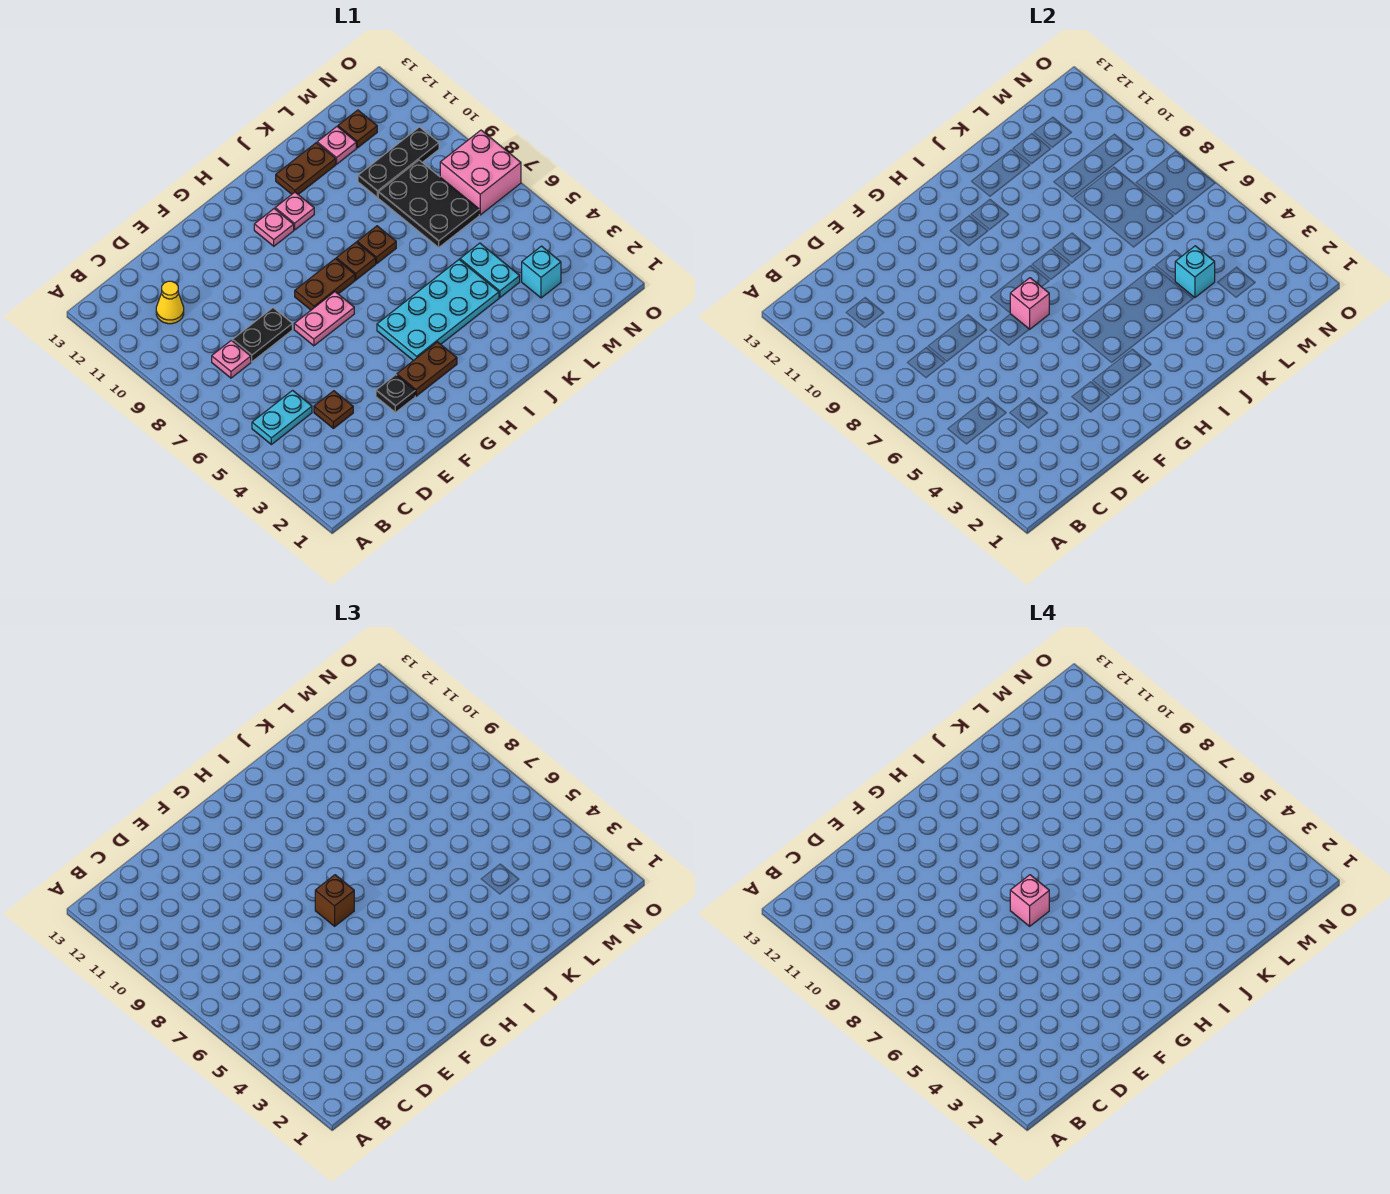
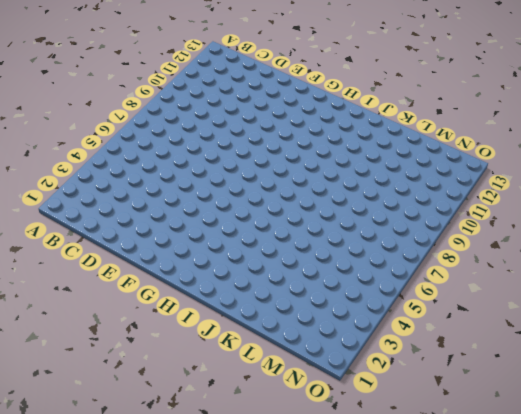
none -> cyan plate B5:C5 level 1
none -> pink plate C8 level 1
none -> yellow cone C11 level 1

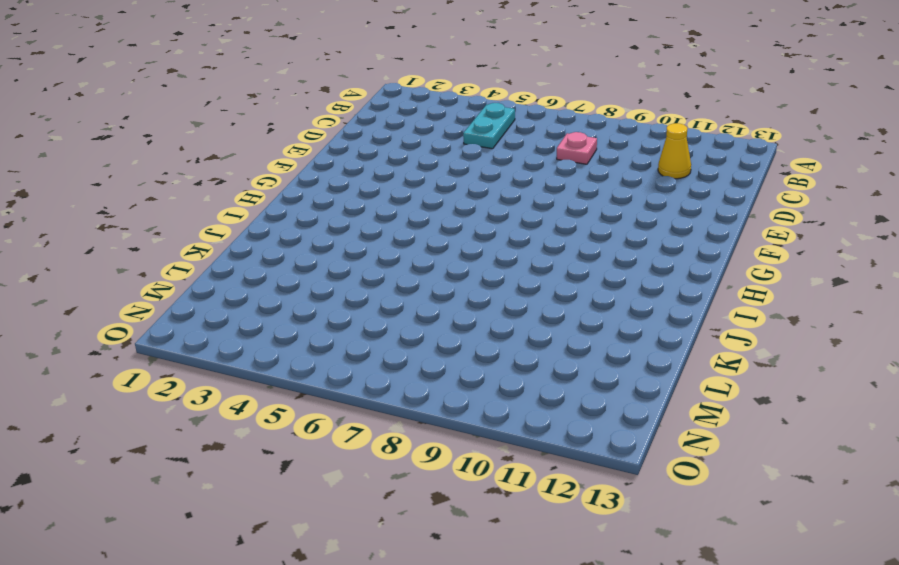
none -> brown plate D4 level 1
none -> black plate D8:E8 level 1
none -> black plate F3 level 1

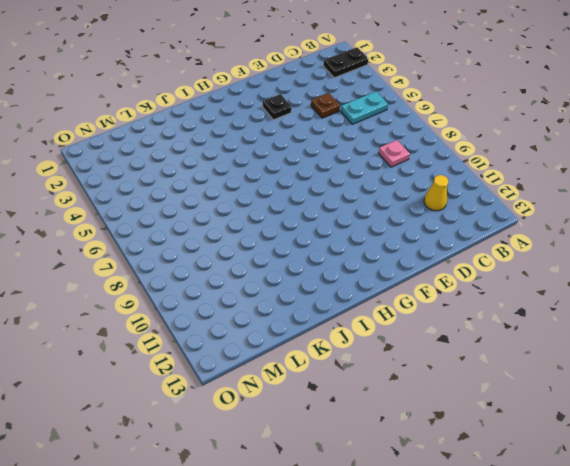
black plate A2:B2 level 1 -> black plate D8:E8 level 1
none -> pink plate F7:G7 level 1
none -> brown plate G3:H3 level 1
none -> brown plate G8:H8 level 1

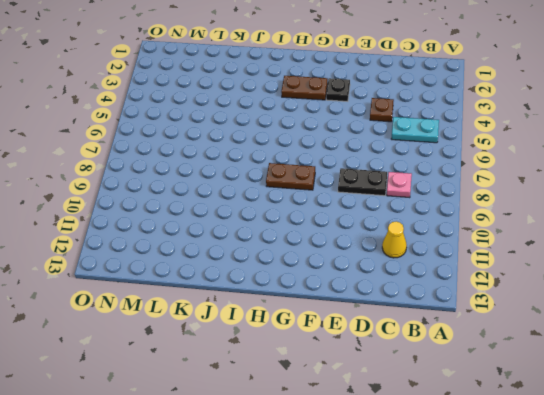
none -> pink plate F7:G7 level 1
none -> cyan plate H4:K5 level 1
none -> pink plate H11 level 1

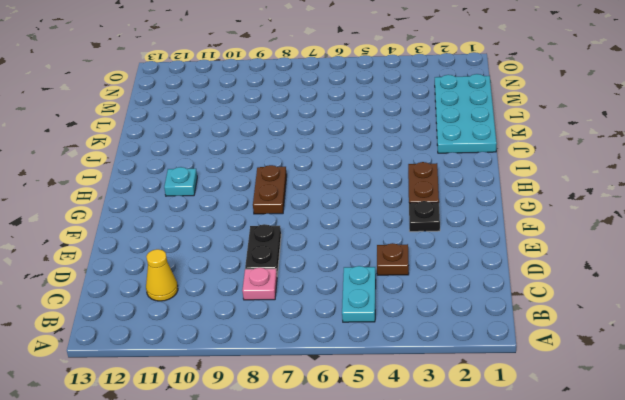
cyan plate H11 level 1 -> pink plate H11 level 1
cyan plate J1:M2 level 1 -> cyan plate H4:K5 level 1
none -> pink plate F7:G7 level 1
none -> brown plate I8 level 1
none -> pink plate I11 level 1

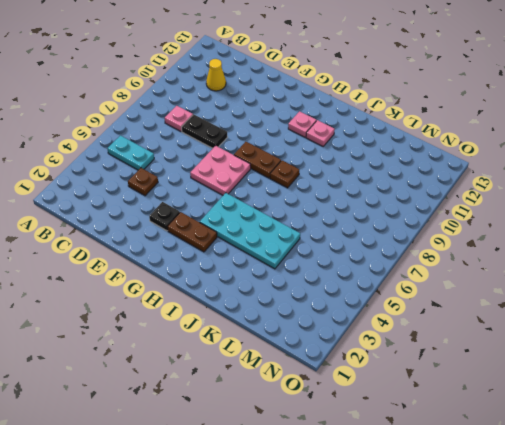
pink plate F6:G7 level 1 -> pink plate F7:G7 level 1
none -> brown plate J8 level 1
none -> brown plate J12:K12 level 1
none -> cyan plate L4:L5 level 1

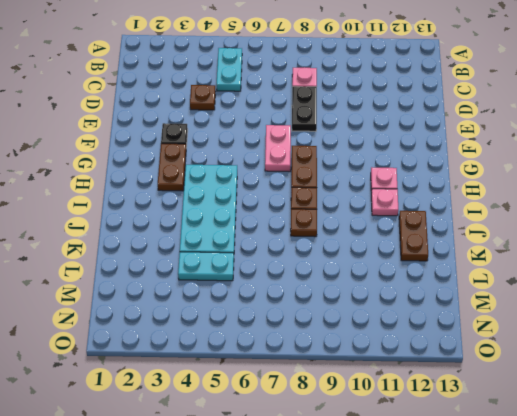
none -> yellow cone C11 level 1
none -> black plate L7:M9 level 1
none -> black plate L10:N10 level 1

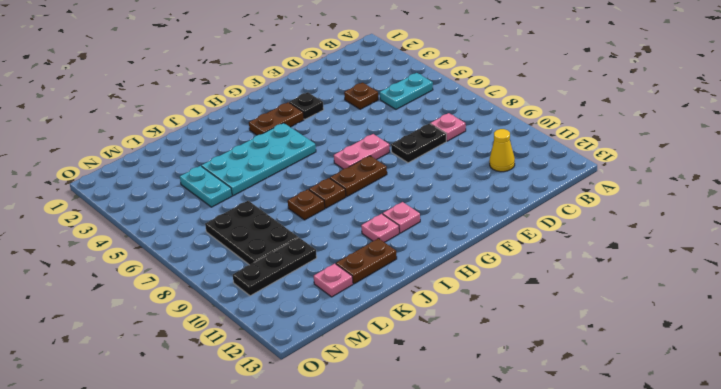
none -> cyan brick M3 level 1
none -> brown plate M12 level 1
none -> pink brick N7:O8 level 1

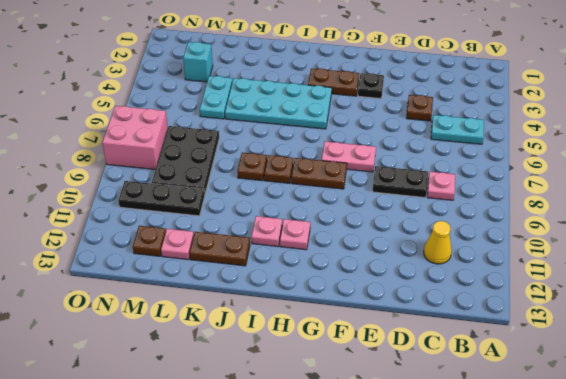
none -> pink brick G7 level 2
none -> cyan brick L4 level 2
none -> brown brick G7 level 3

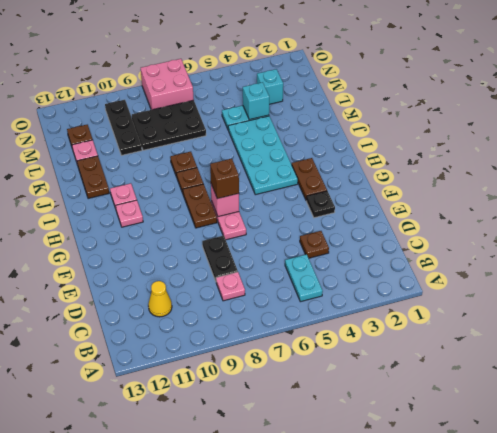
none -> pink brick G7 level 4

